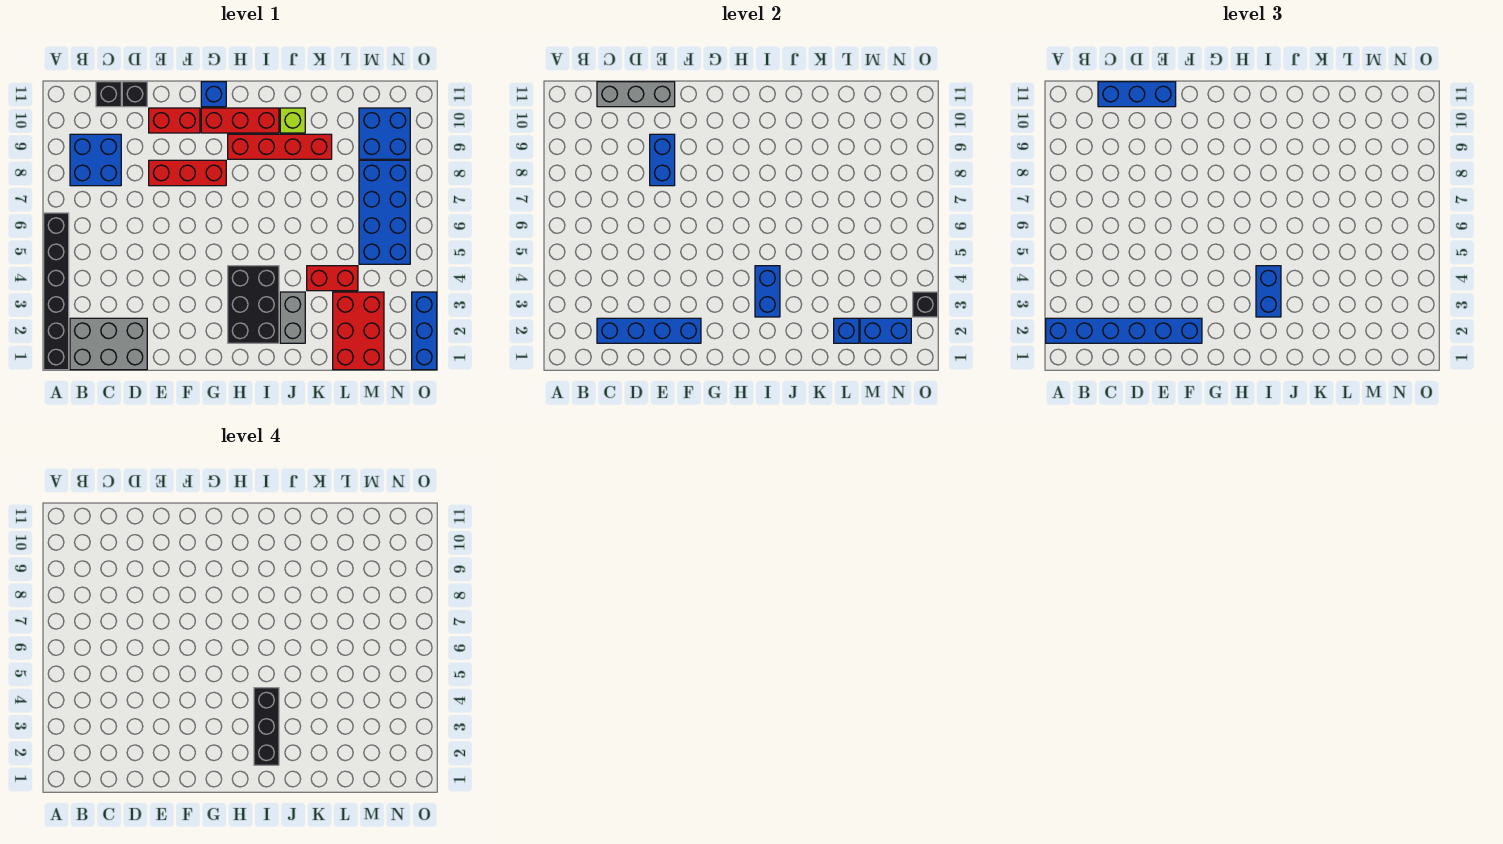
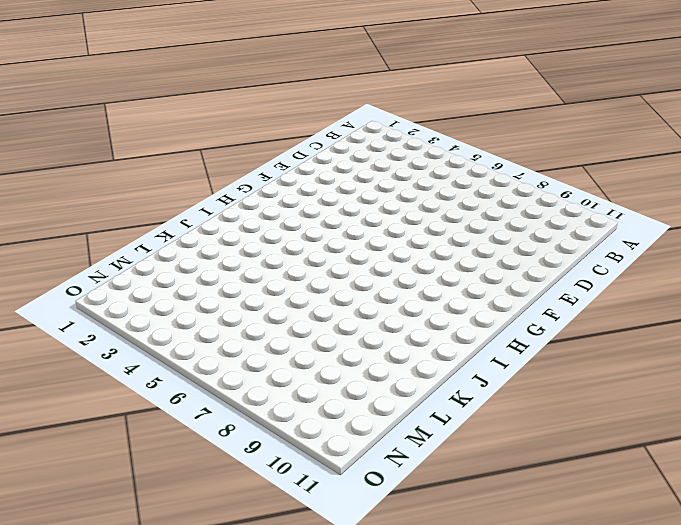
none -> black brick A1:A6 level 1
none -> grey brick B1:D2 level 1
none -> blue brick B8:C9 level 1

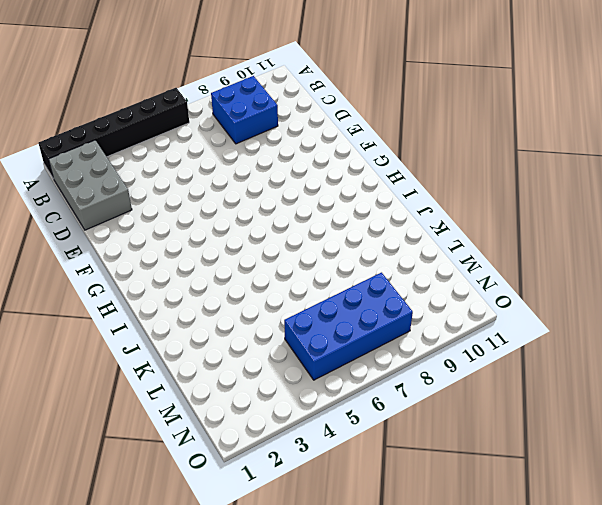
none -> black brick C11 level 1
none -> black brick D11 level 1
none -> red brick E8:G8 level 1

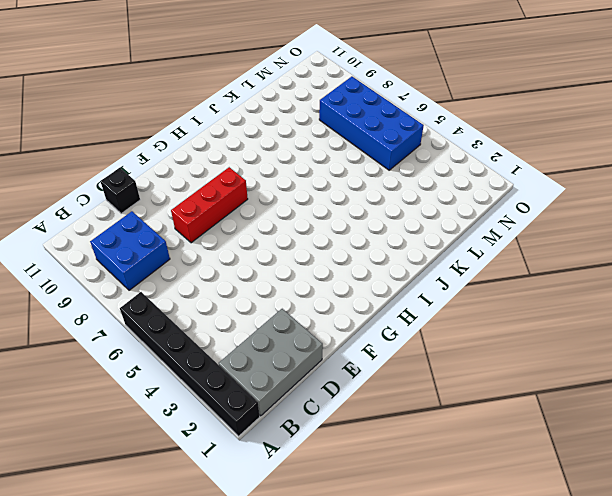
none -> black brick C11 level 1
none -> red brick E10:F10 level 1
none -> red brick G10:I10 level 1

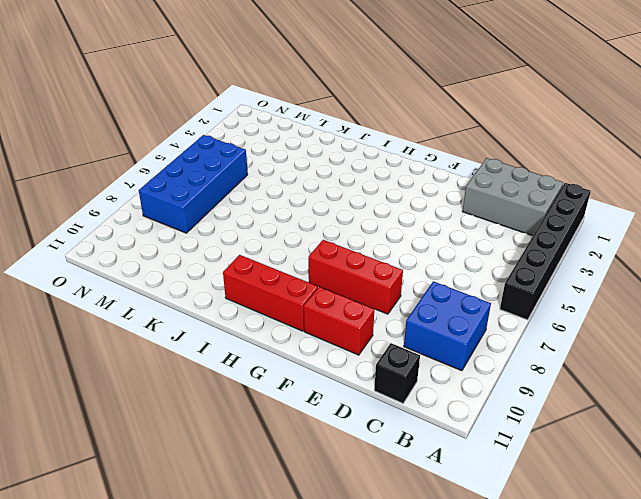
none -> black brick D11 level 1
none -> blue brick G11 level 1
none -> black brick H2:I4 level 1

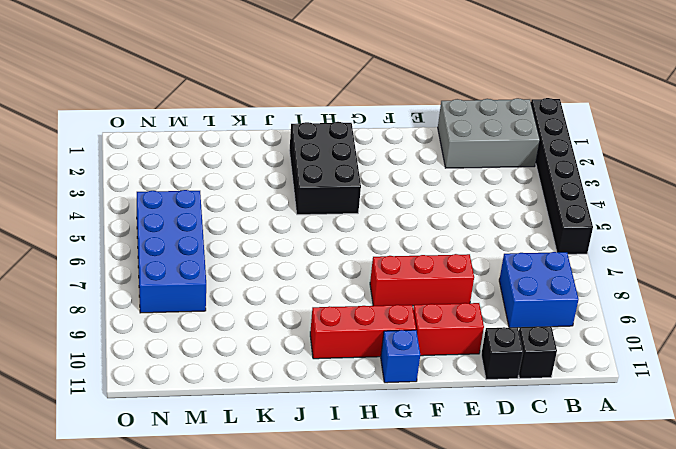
none -> red brick H9:K9 level 1
none -> grey brick J2:J3 level 1
none -> lime brick J10 level 1

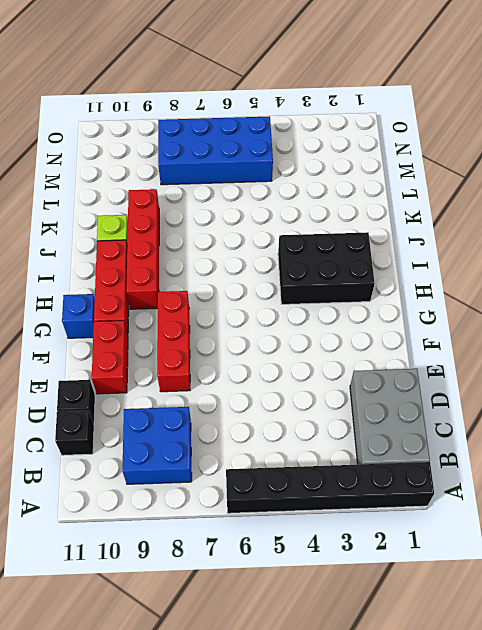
none -> grey brick J2:J3 level 1
none -> red brick K4:L4 level 1
none -> red brick L1:M3 level 1

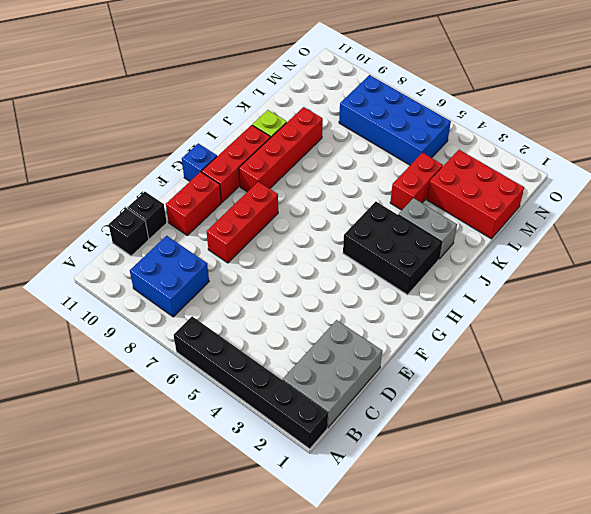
none -> blue brick M9:N10 level 1
none -> blue brick O1:O3 level 1
none -> blue brick C2:F2 level 2

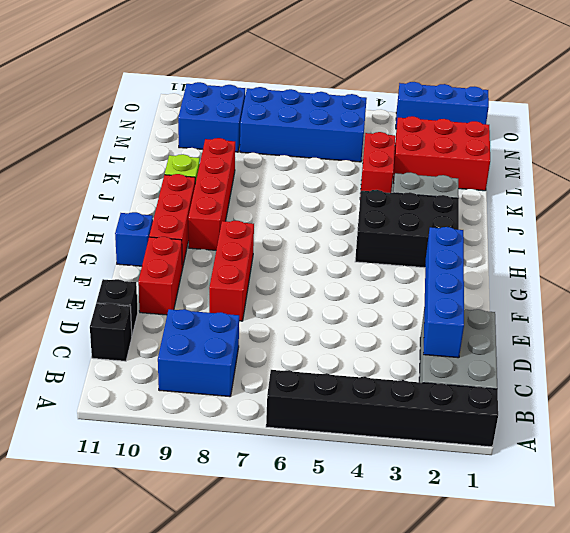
none -> grey brick C11:E11 level 2
none -> blue brick E8:E9 level 2
none -> blue brick I3:I4 level 2

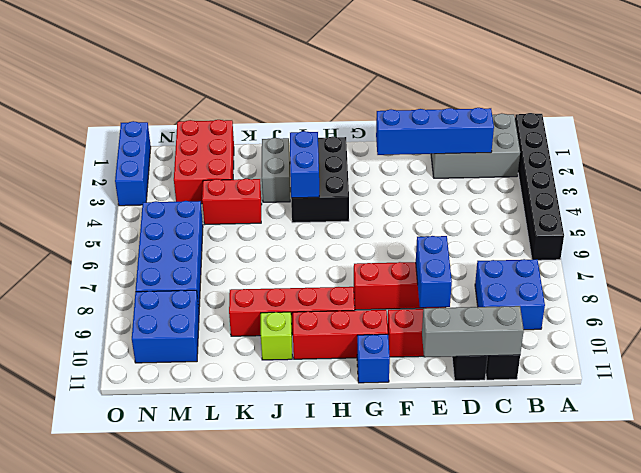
none -> blue brick L2 level 2
none -> blue brick M2:N2 level 2
none -> black brick O3 level 2

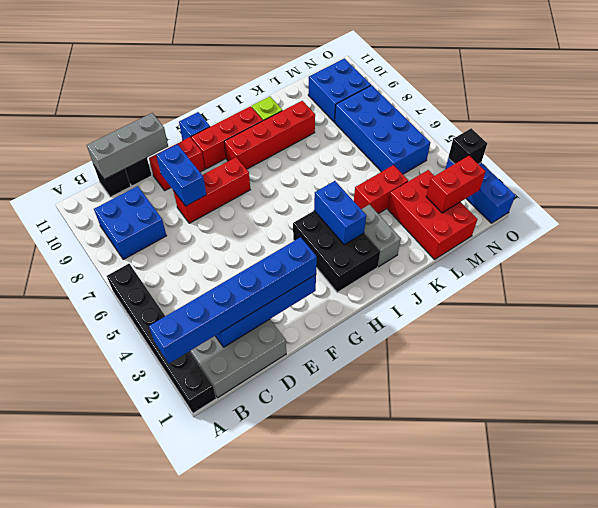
red brick M2:N2 level 2 -> blue brick M2:N2 level 2
none -> blue brick L2 level 2
none -> blue brick C11:E11 level 3
none -> blue brick I3:I4 level 3

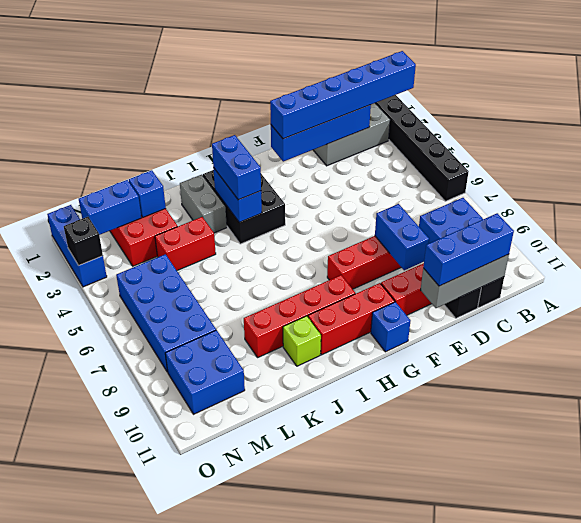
none -> black brick I2:I4 level 4

